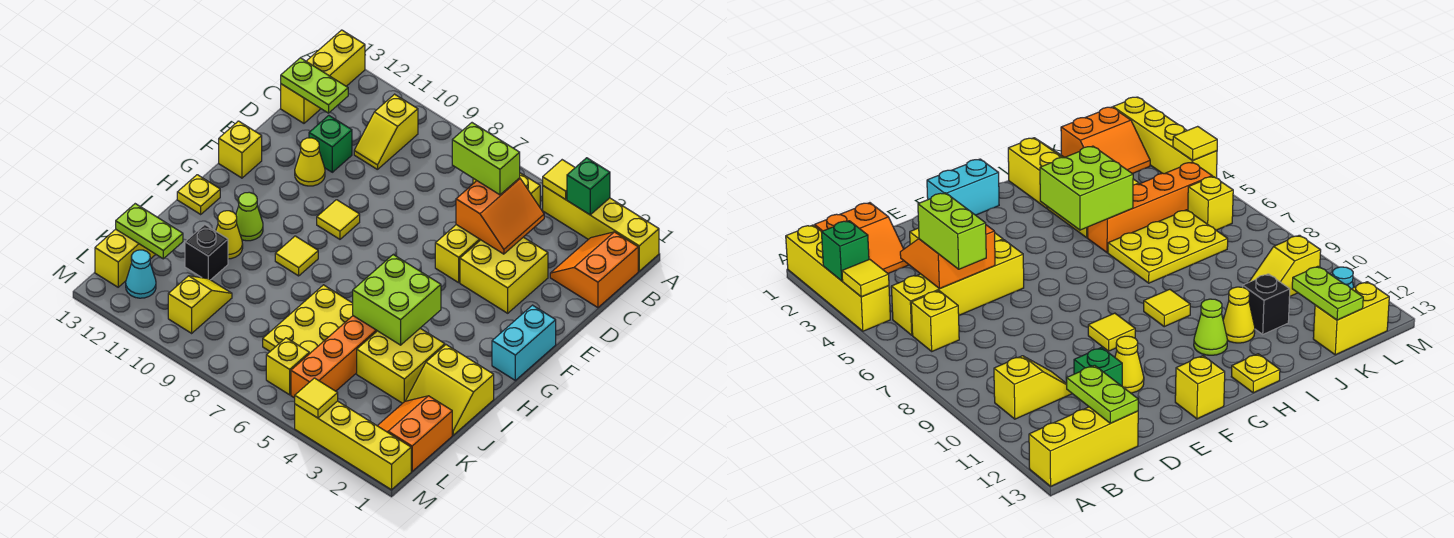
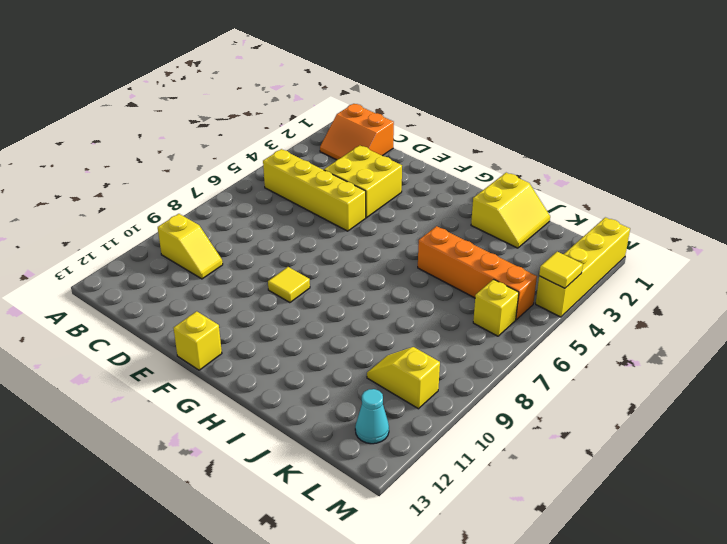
none -> yellow brick A1:A4 level 1
none -> yellow brick A13:C13 level 1
none -> yellow brick B6 level 1
none -> green brick D11 level 1

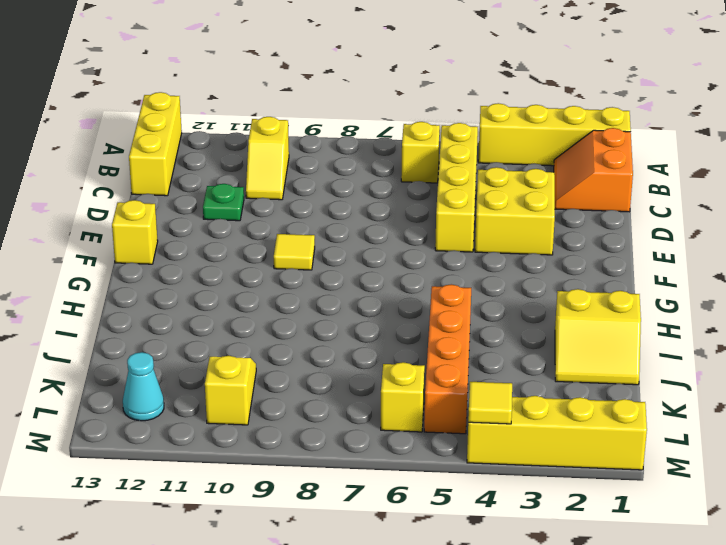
green plate D11 level 1 -> green brick D11 level 1
none -> yellow cone E11 level 1
none -> cyan brick F1:G1 level 1
none -> yellow tile H9 level 1
none -> lime cone H11 level 1

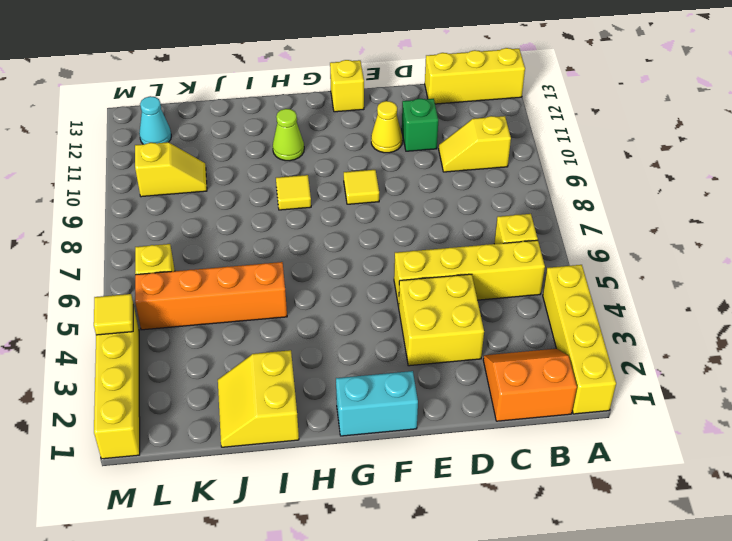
none -> yellow plate H13 level 1
none -> yellow brick I3:J4 level 1
none -> yellow plate I6:K7 level 1
none -> yellow cone I11 level 1

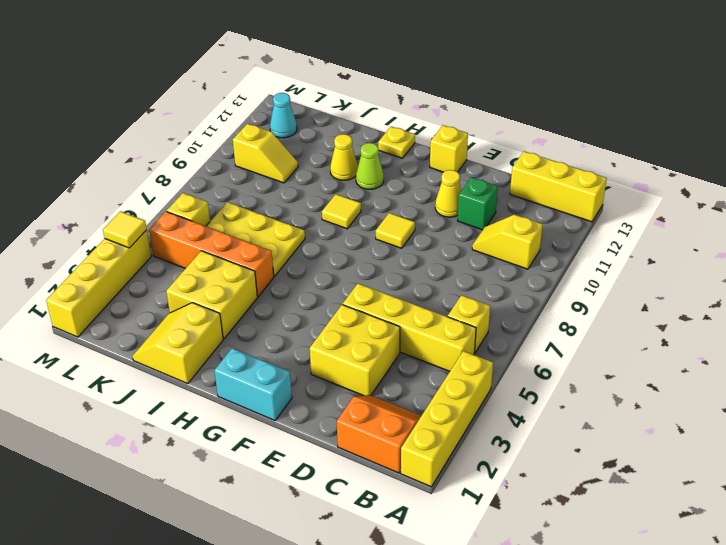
none -> black brick J11 level 1
none -> orange slope K1:L2 level 1 top 1
none -> yellow brick K13:L13 level 1
none -> green brick A3 level 2

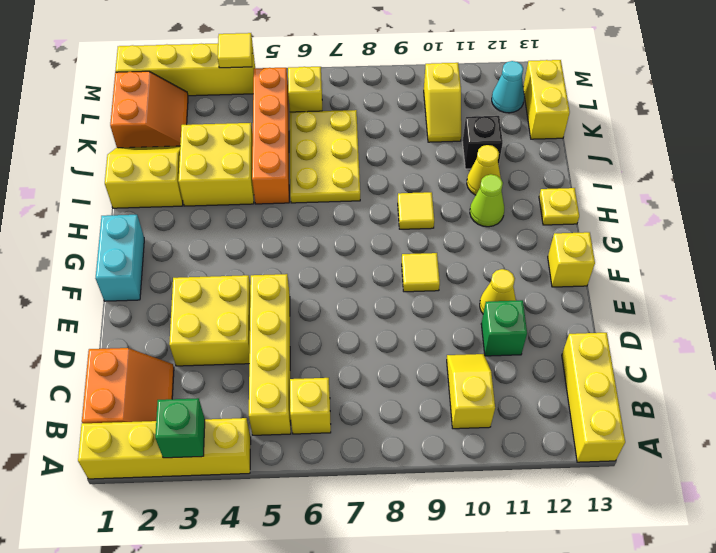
none -> yellow tile A4 level 2
none -> orange slope C4:D5 level 2 top 5
none -> lime plate C12:C13 level 2
none -> lime brick H4:I5 level 2

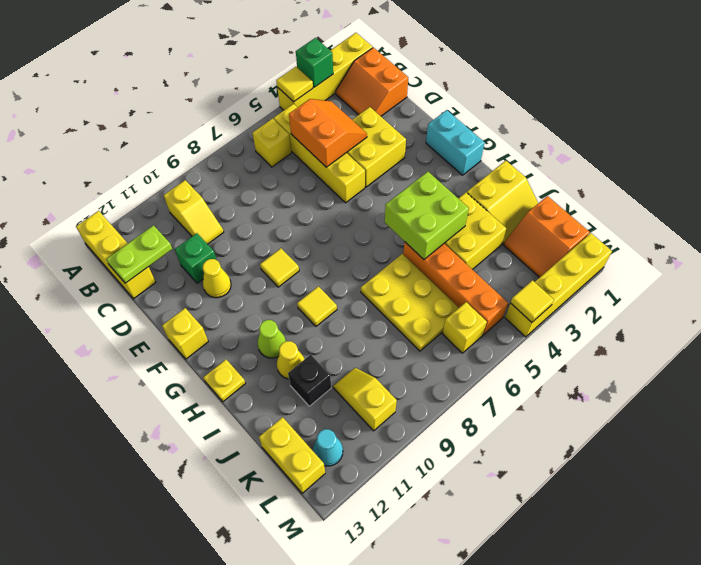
none -> lime plate K12:K13 level 2
none -> lime brick C5:C6 level 3

